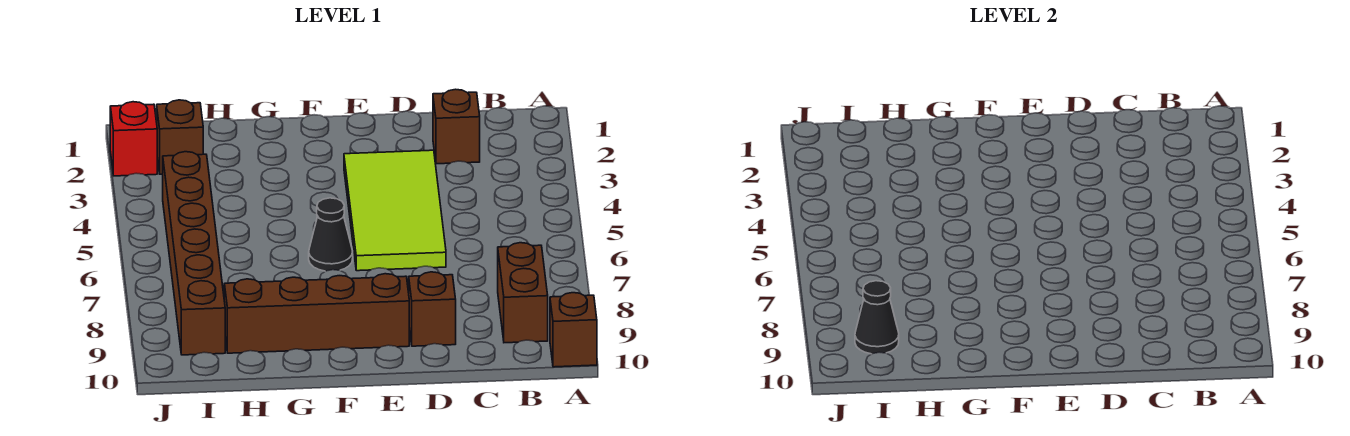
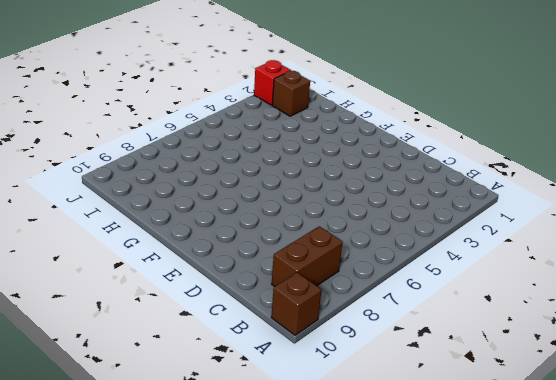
none -> brown brick C2 level 1
none -> lime tile D3:E6 level 1

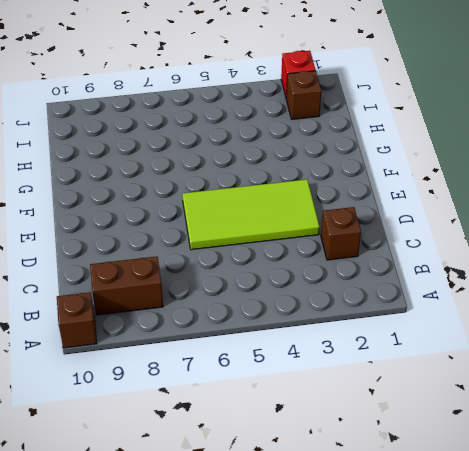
none -> brown brick D9 level 1
none -> brown brick E9:H9 level 1

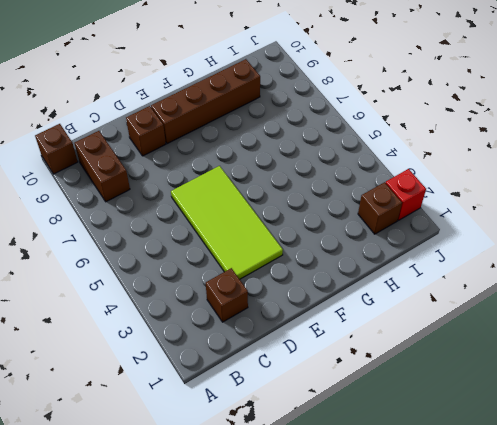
none -> black cone F6 level 1
none -> brown brick I4:I9 level 1

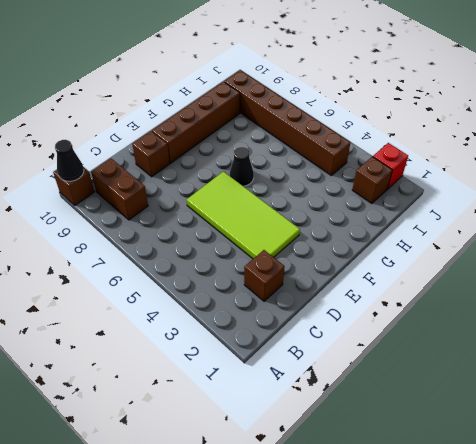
black cone A10 level 2 -> black cone I9 level 2

